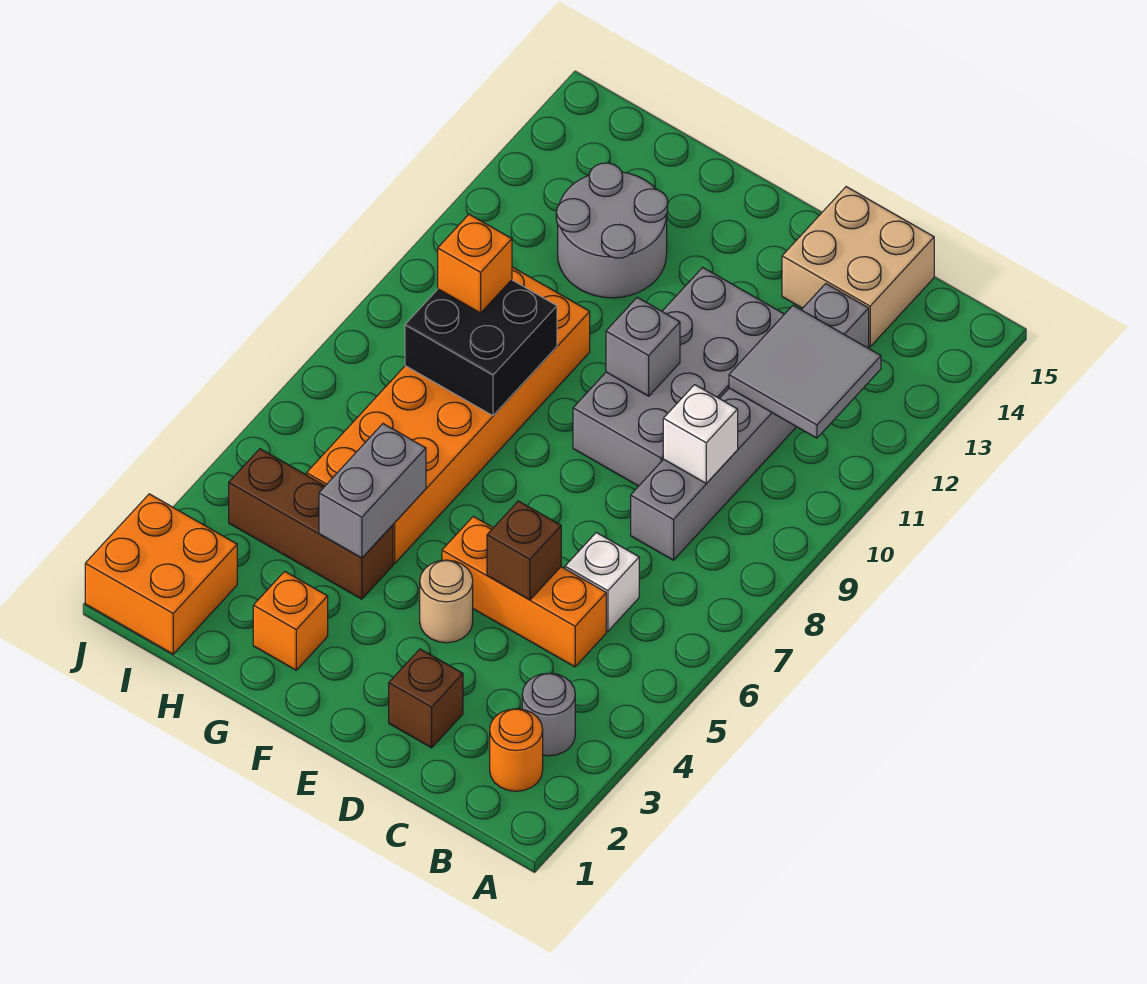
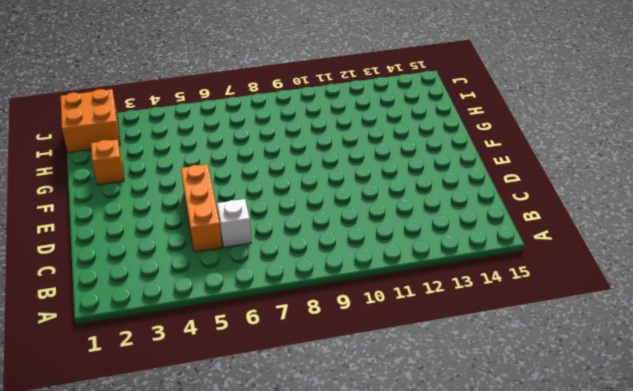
none -> orange round brick B2 level 1
none -> grey round brick B3 level 1
none -> grey brick C8:C13 level 1

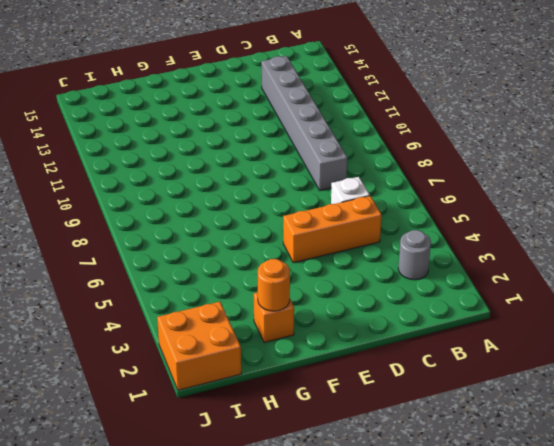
orange round brick G2 level 2 -> orange round brick B2 level 1
none -> tan brick C14:D15 level 1
none -> brown brick D2 level 1
none -> grey brick D9:E12 level 1

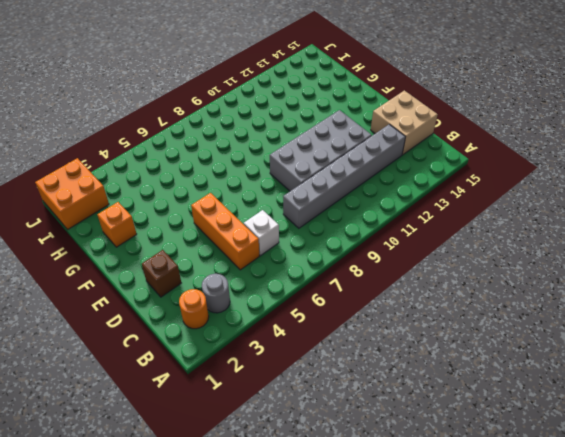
none -> tan round brick E4 level 1
none -> brown brick G4:I4 level 1
none -> orange brick G5:H10 level 1

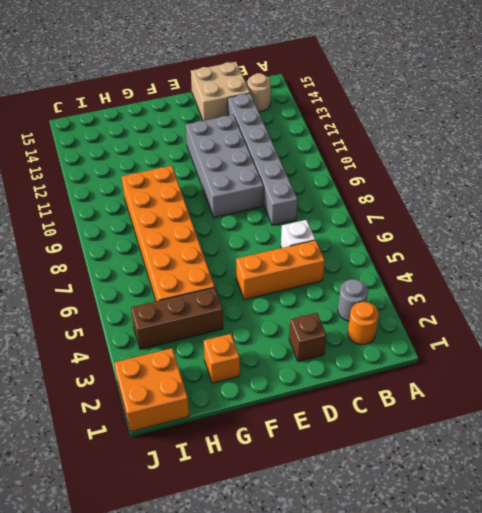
tan round brick B14 level 1 -> tan round brick E4 level 1
none -> grey round brick G12:H13 level 1
none -> grey tile B11:C12 level 2
none -> white brick C9 level 2

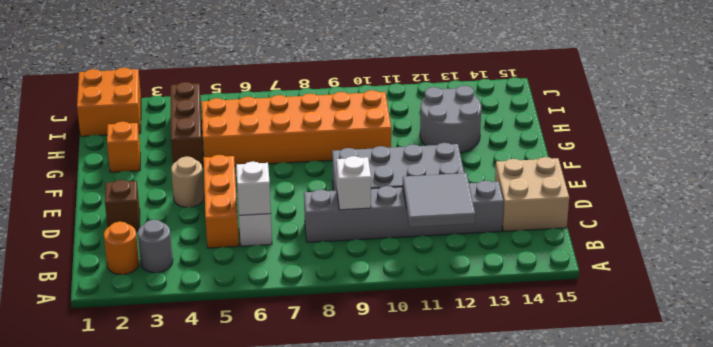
white brick C6 level 2 -> none
none -> brown brick D5 level 2
none -> grey brick E10 level 2
none -> grey brick G4:G5 level 2

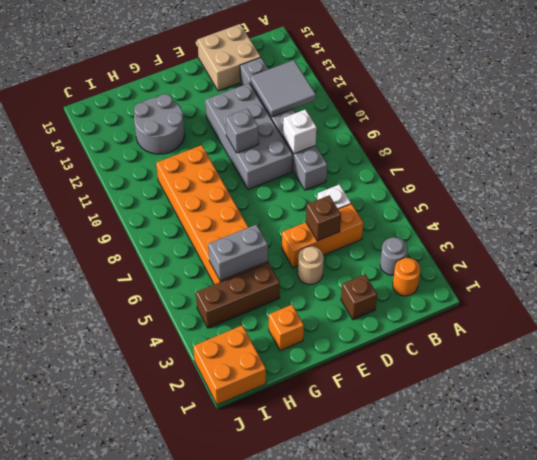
grey brick G5:H5 level 2 -> grey brick G4:G5 level 2
none -> black brick G8:H9 level 2
none -> orange brick H9 level 3

